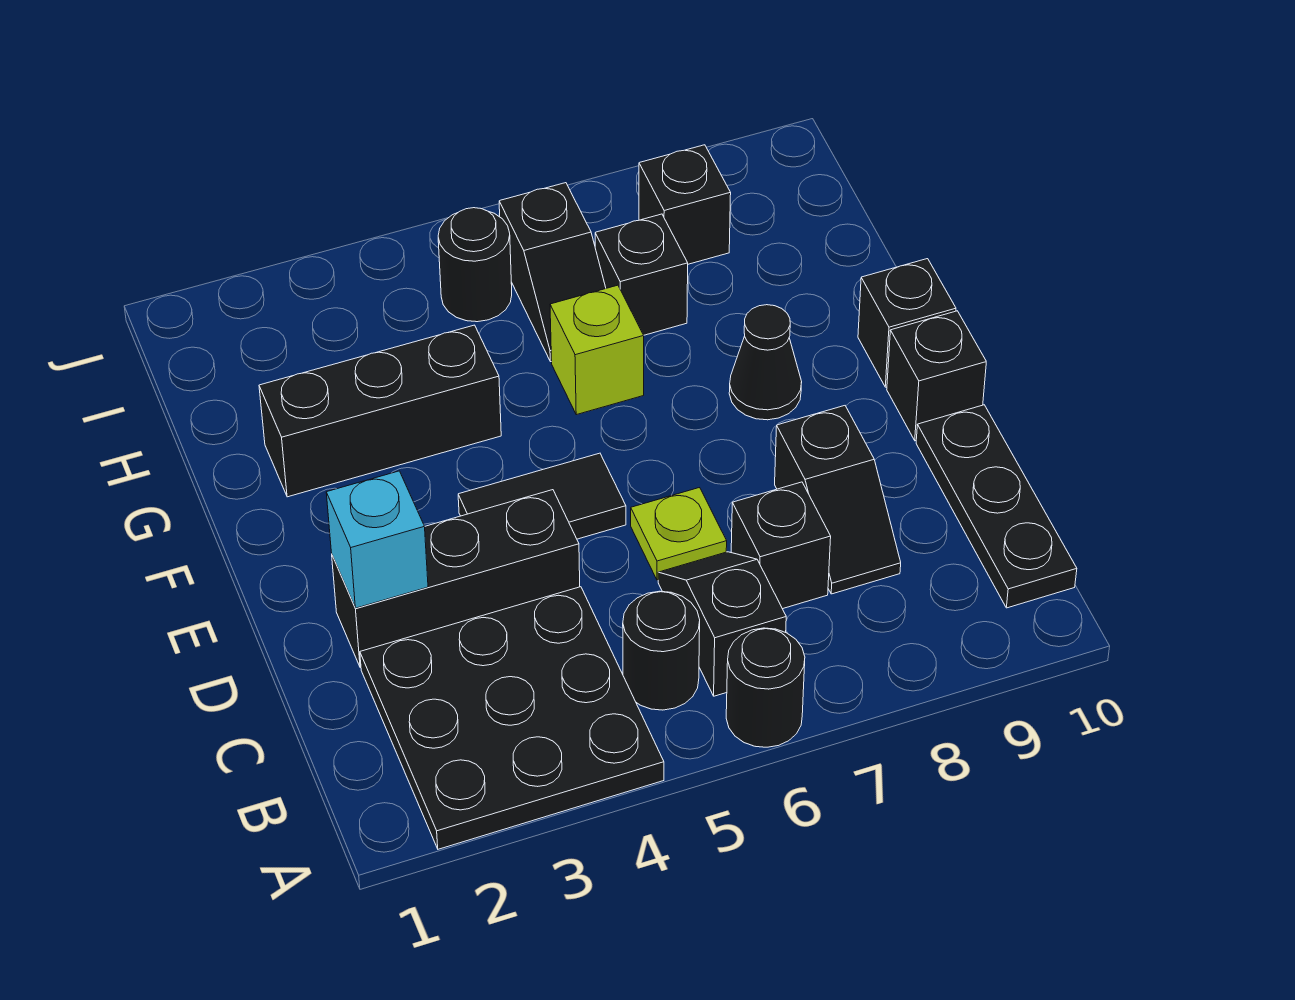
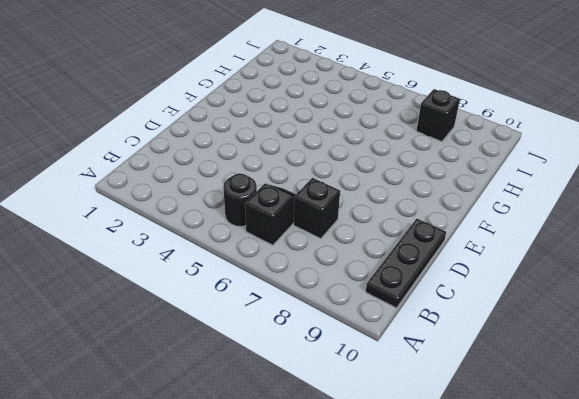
none -> black plate A2:C4 level 1
none -> black round brick A6 level 1
none -> black slope C8:D8 level 1 top D

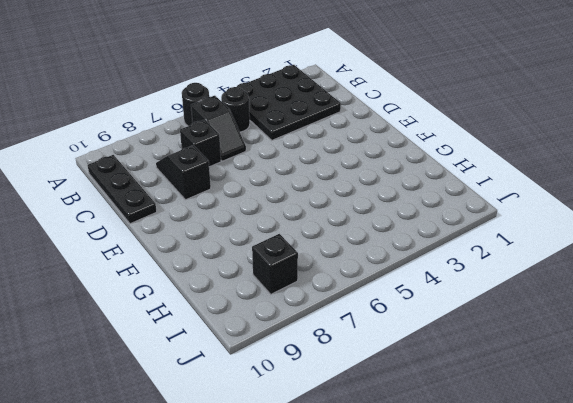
none -> black brick D2:D4 level 1
none -> lime plate D6 level 1
none -> black tile E4:E5 level 1

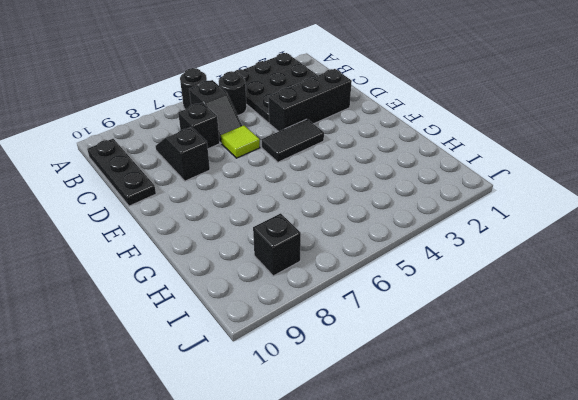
lime tile D6 level 1 -> lime plate D6 level 1
none -> black brick E10 level 1
none -> black cone F8 level 1
none -> black brick F10 level 1

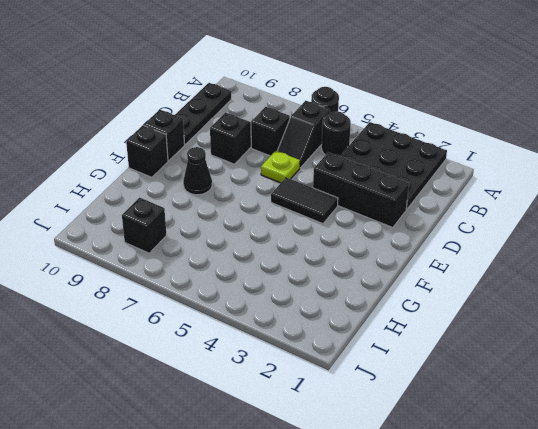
none -> black brick G2:G4 level 1
none -> lime brick G6 level 1
none -> black slope H6:I6 level 1 top I

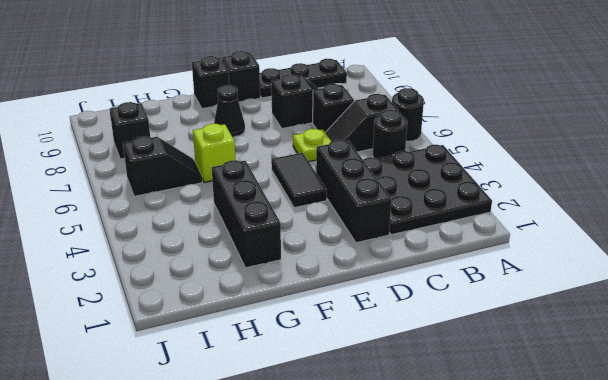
none -> black brick H7 level 1
none -> black round brick I5 level 1
none -> cyan brick D2 level 2

